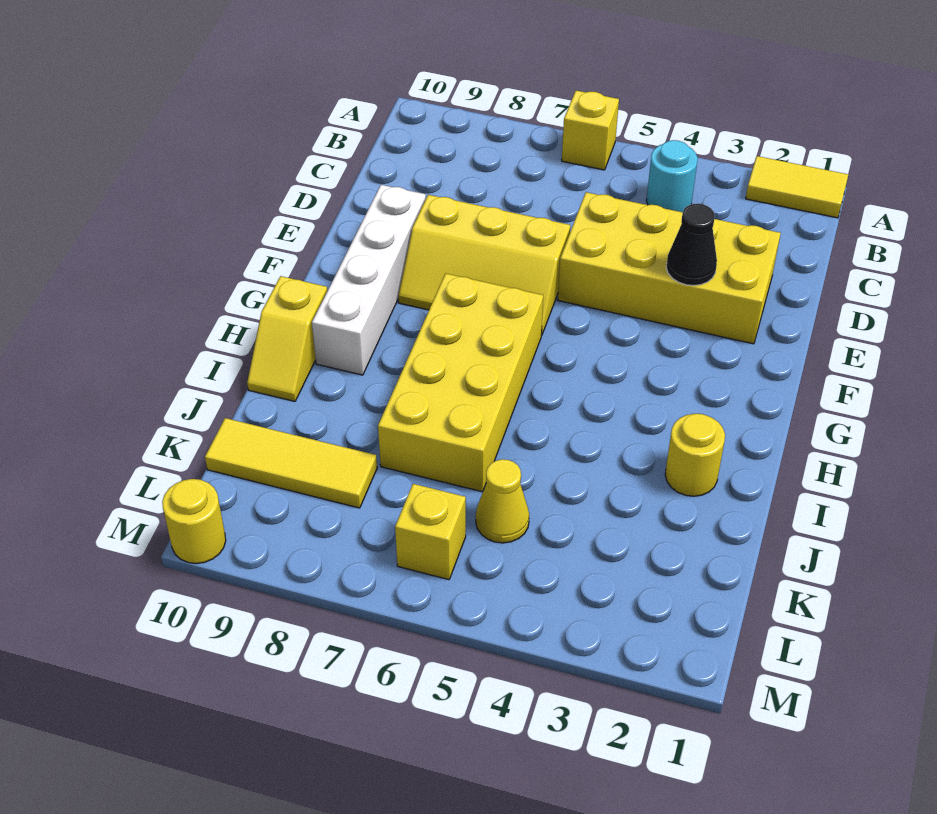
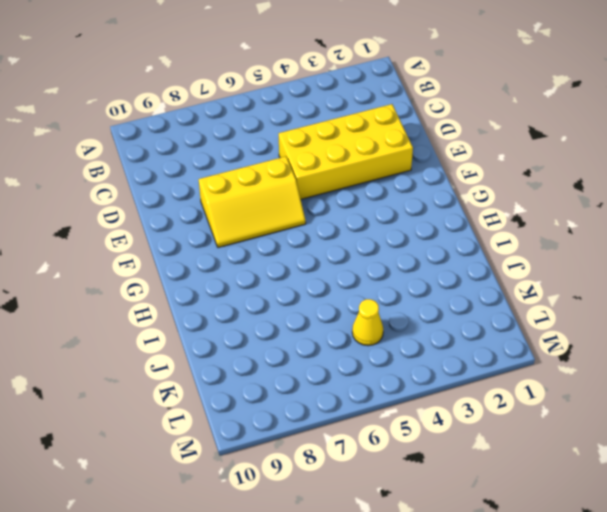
none -> yellow tile A1:A2 level 1
none -> yellow brick A6 level 1
none -> cyan round brick B4 level 1

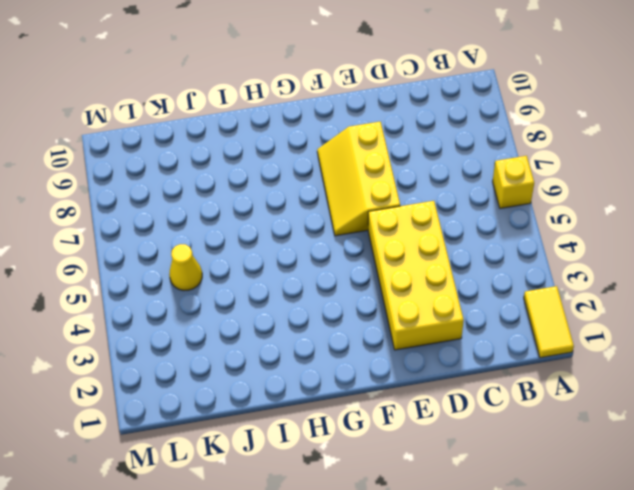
none -> cyan round brick B4 level 1
none -> white brick E9:H9 level 1
none -> yellow brick G6:J7 level 1

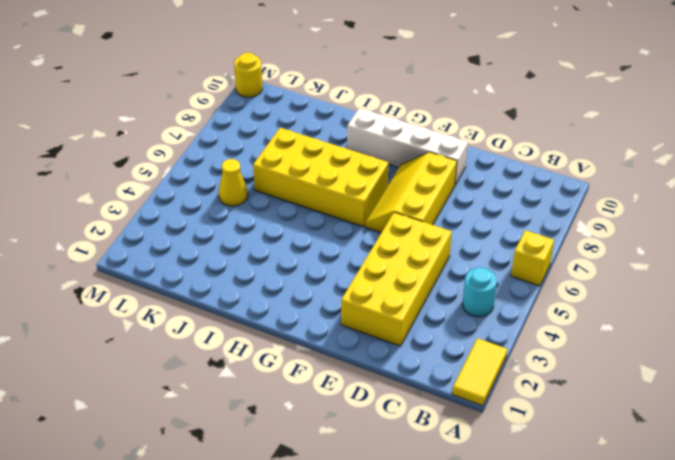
none -> yellow slope H10:I10 level 1 top H
none -> yellow round brick I2 level 1
none -> yellow tile K8:K10 level 1

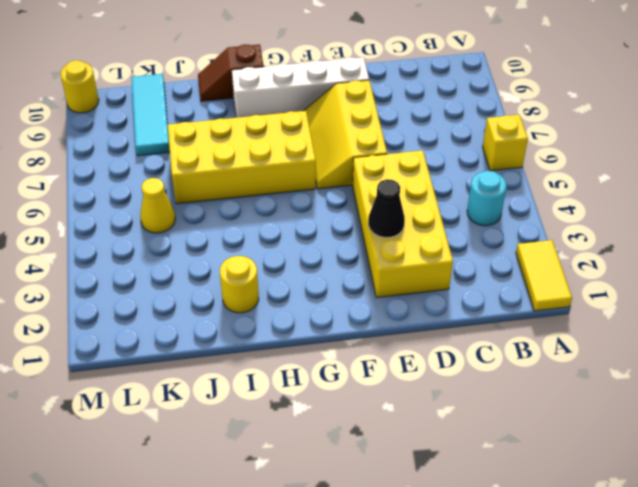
brown slope H10:I10 level 1 top H -> yellow slope H10:I10 level 1 top H
cyan tile K8:K10 level 1 -> yellow tile K8:K10 level 1
none -> yellow brick L6 level 1

